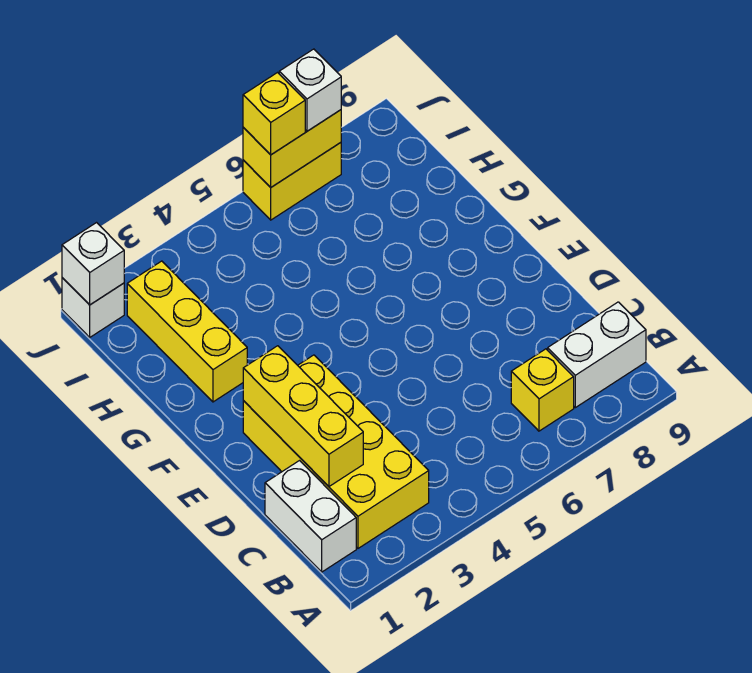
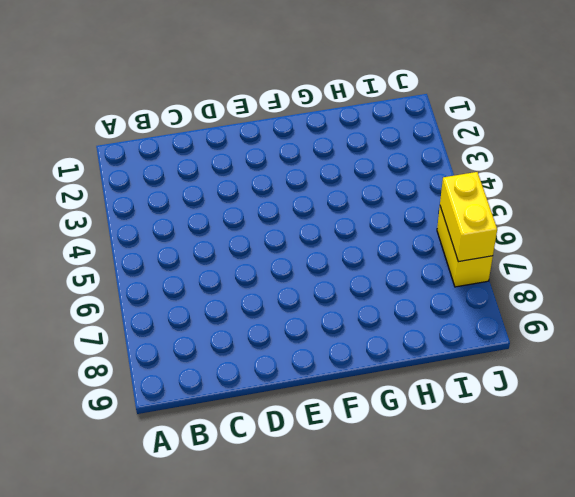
none -> white brick B1:C1 level 1
none -> yellow brick B2:E3 level 1
none -> yellow brick B7 level 1

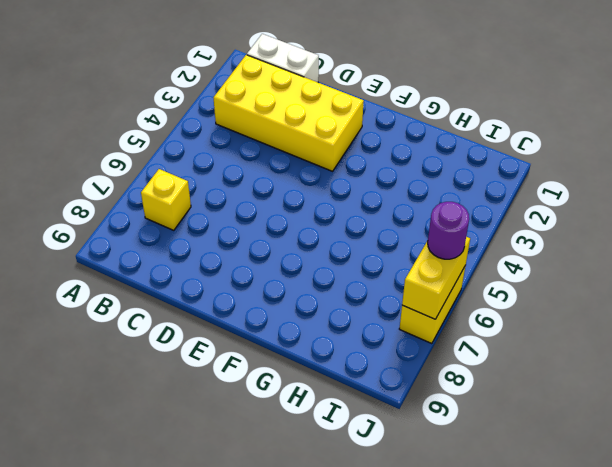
purple round brick J6 level 3 -> yellow brick J6 level 3
none -> white brick B8:B9 level 1
none -> yellow brick G2:I2 level 1
none -> white brick J1 level 1

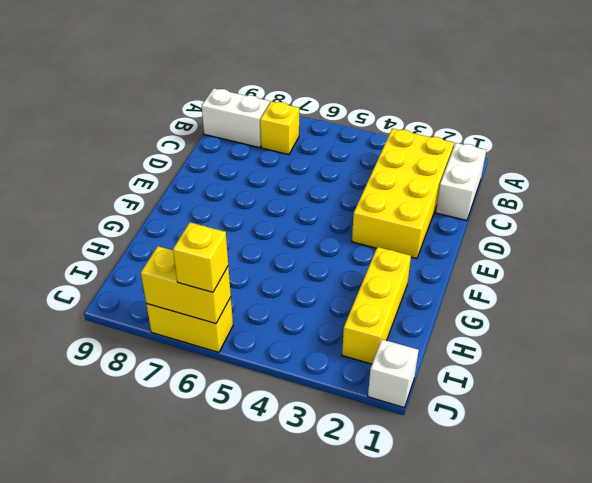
none -> yellow brick C2:E2 level 2
none -> white brick J1 level 2
none -> white brick J7 level 3

